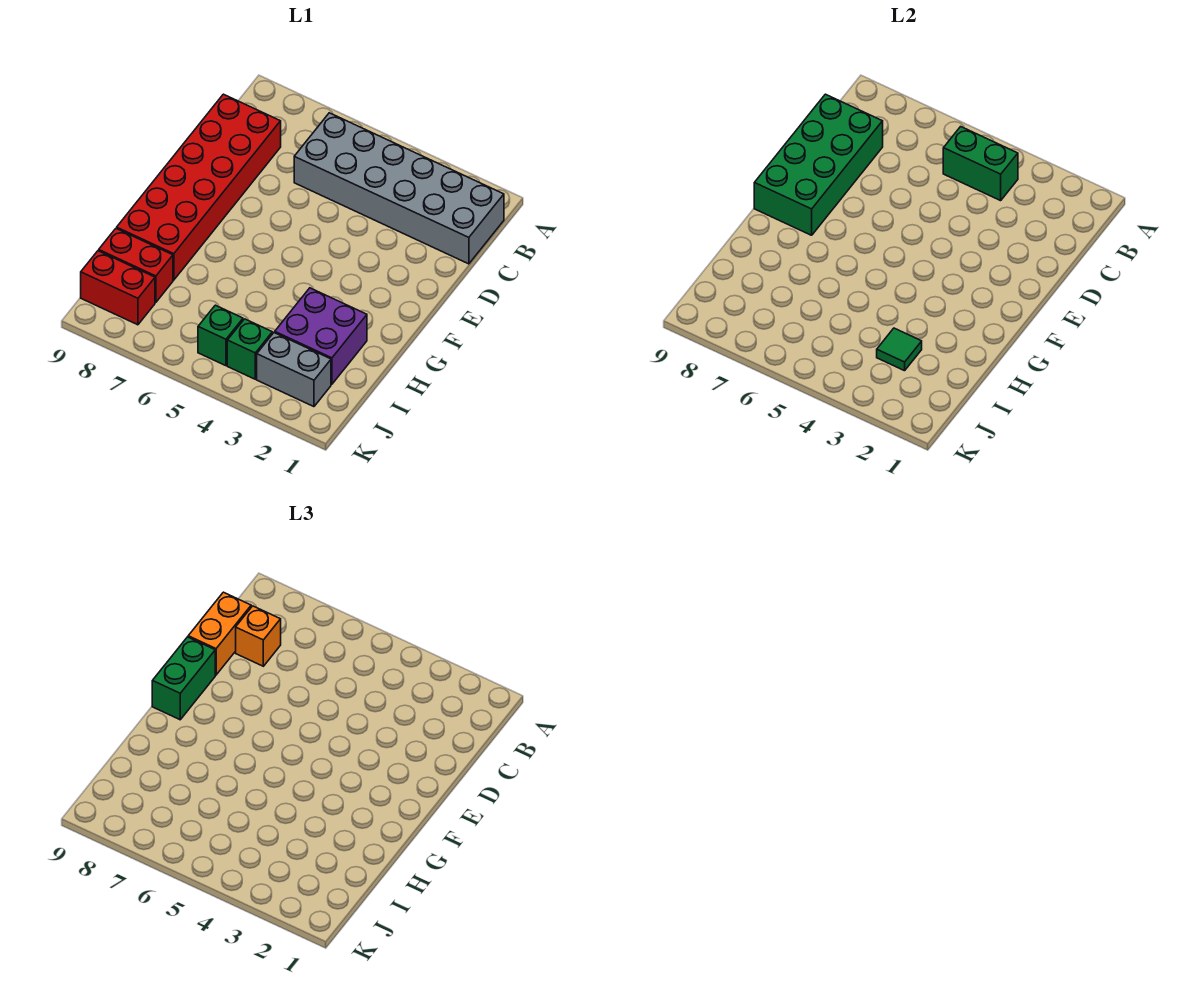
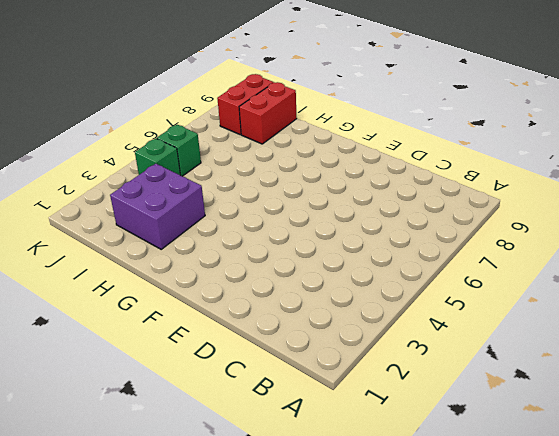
none -> grey brick B1:C6 level 1
none -> red brick C8:H9 level 1
none -> grey brick J2:J3 level 1

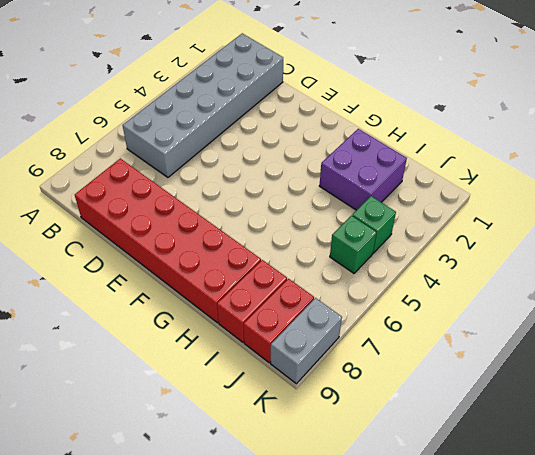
grey brick K8:K9 level 1 -> grey brick J2:J3 level 1
none -> green brick B4:B5 level 2
none -> green brick C8:F9 level 2
none -> green tile I3 level 2

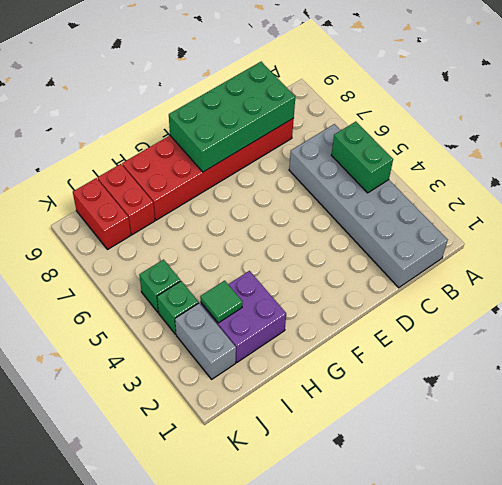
none -> orange brick C8 level 3
none -> orange brick C9:D9 level 3
none -> green brick E9:F9 level 3

